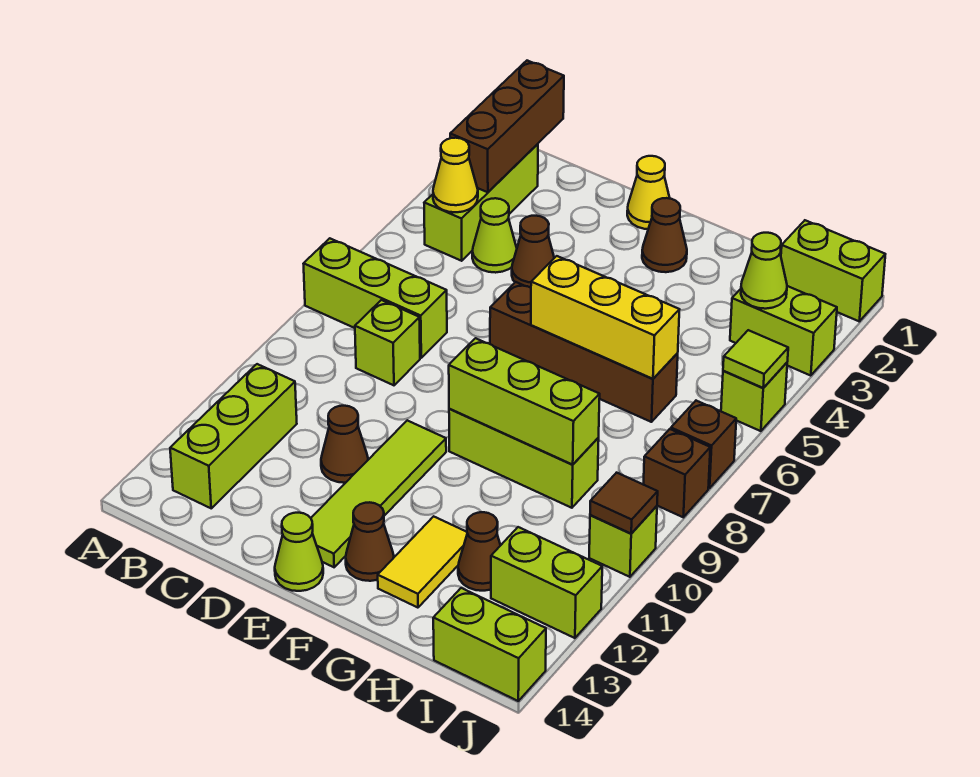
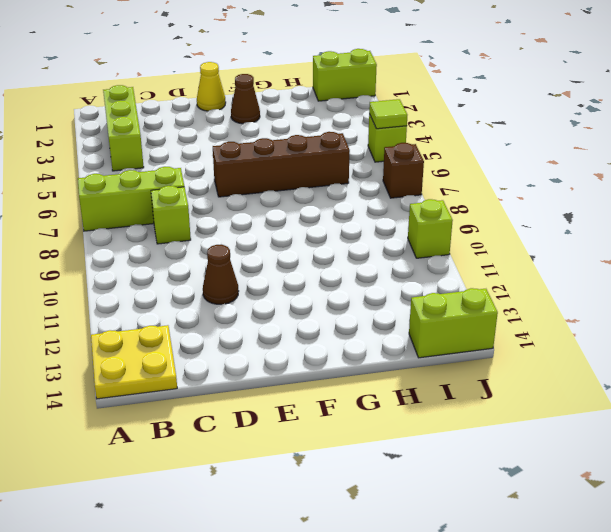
yellow plate A13:B14 level 1 -> lime brick B11:B13 level 1
none -> lime cone C4 level 1
none -> brown cone D4 level 1
none -> lime tile E10:E13 level 1
none -> lime cone E14 level 1

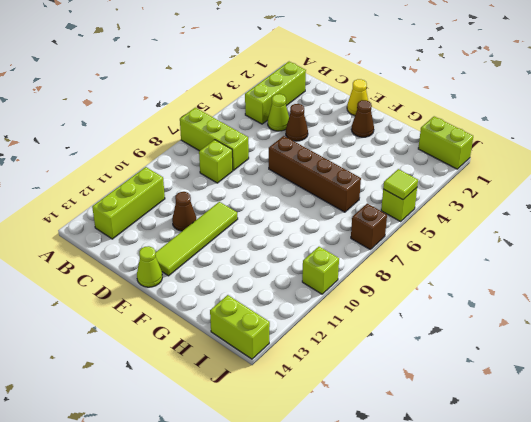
none -> lime brick F9:H9 level 1
none -> brown cone F13 level 1
none -> yellow tile G12:G13 level 1
none -> brown cone H12 level 1

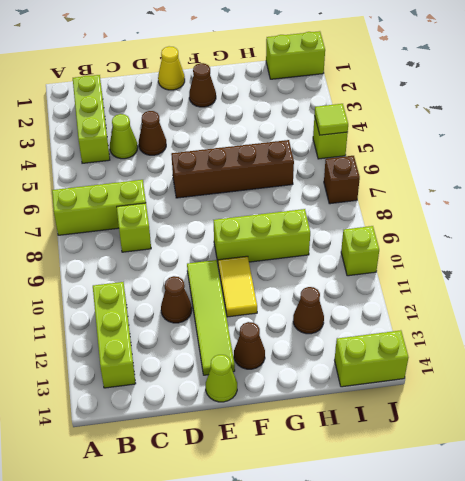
yellow tile F10:F11 level 1 -> yellow tile G12:G13 level 1
none -> lime brick I3:J3 level 1
none -> lime brick I12:J12 level 1
none -> brown brick J8 level 1
none -> brown brick B1:B3 level 2

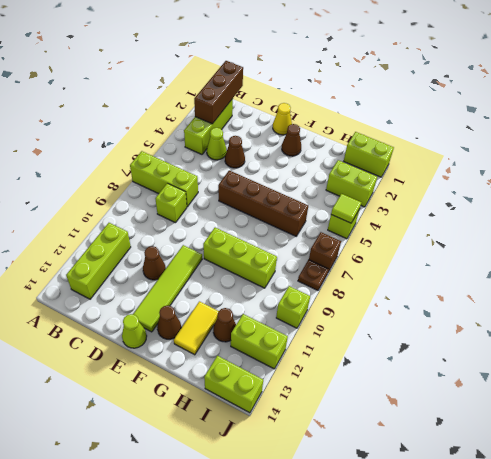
brown plate J8 level 1 -> brown brick J8 level 1
none -> yellow cone B4 level 2
none -> yellow brick F6:H6 level 2
none -> lime brick F9:H9 level 2
none -> lime cone I3 level 2

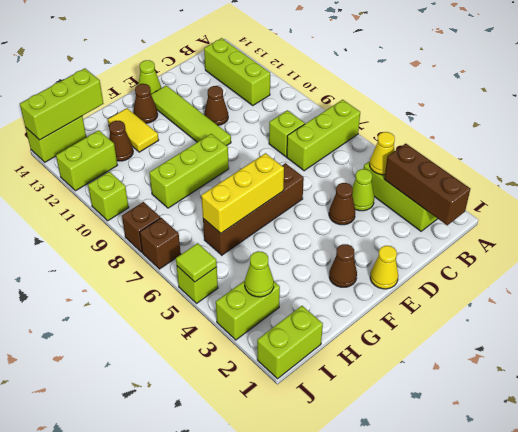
lime brick H14:J14 level 2 -> lime brick F9:H9 level 2
none -> brown tile J10 level 2

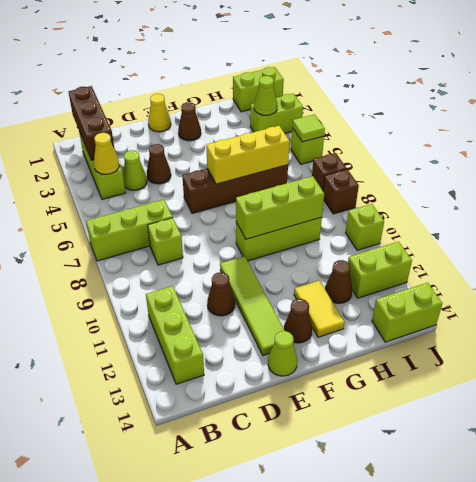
none -> brown tile J10 level 2

